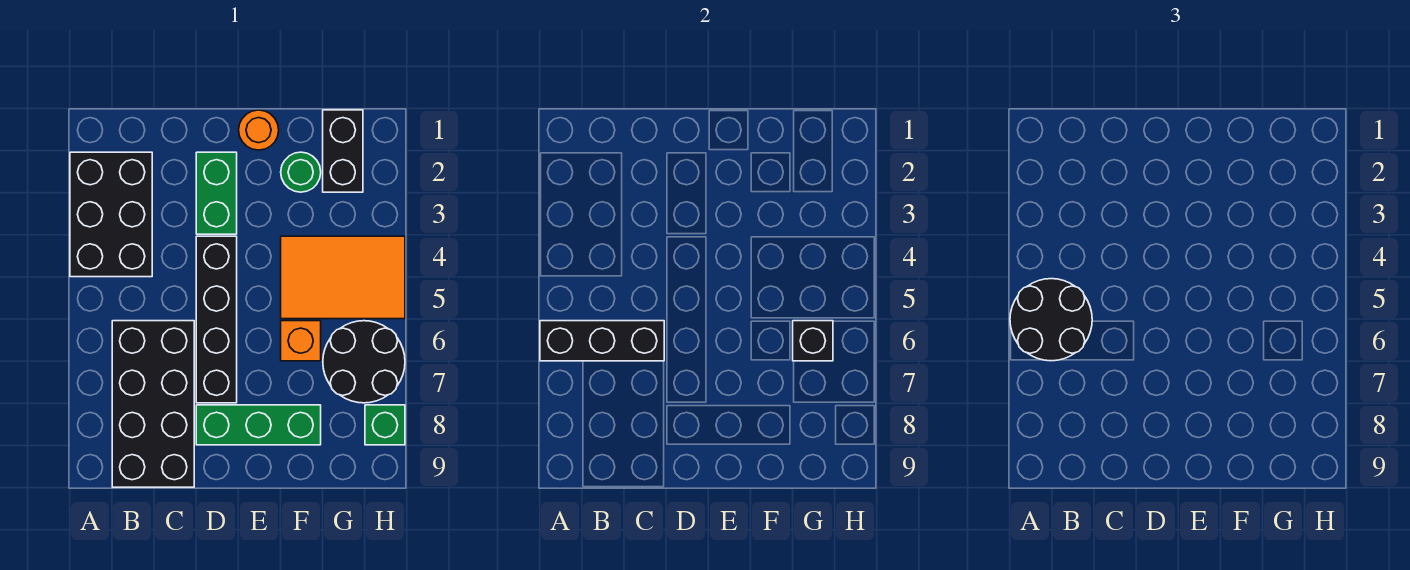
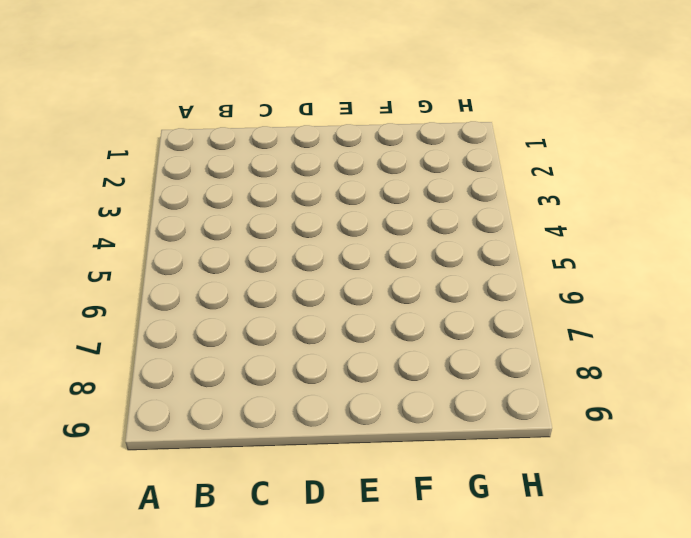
none -> black brick A2:B4 level 1
none -> black brick B6:C9 level 1
none -> green brick D2:D3 level 1

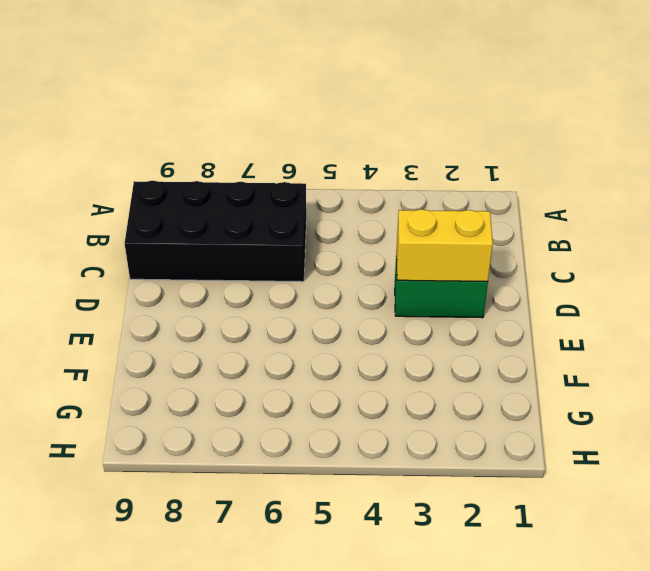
yellow brick D2:D3 level 2 -> none
none -> black brick A2:B4 level 1
none -> black brick D4:D7 level 1
none -> green brick D8:F8 level 1

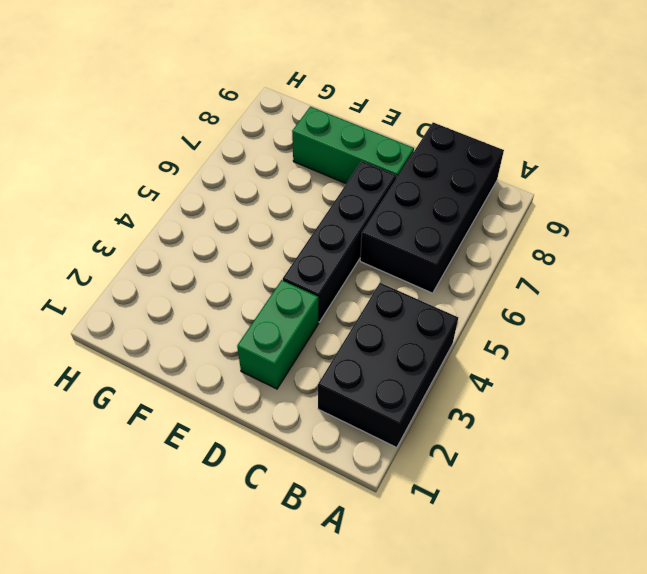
none -> orange round brick E1 level 1
none -> green round brick F2 level 1
none -> orange tile F4:H5 level 1

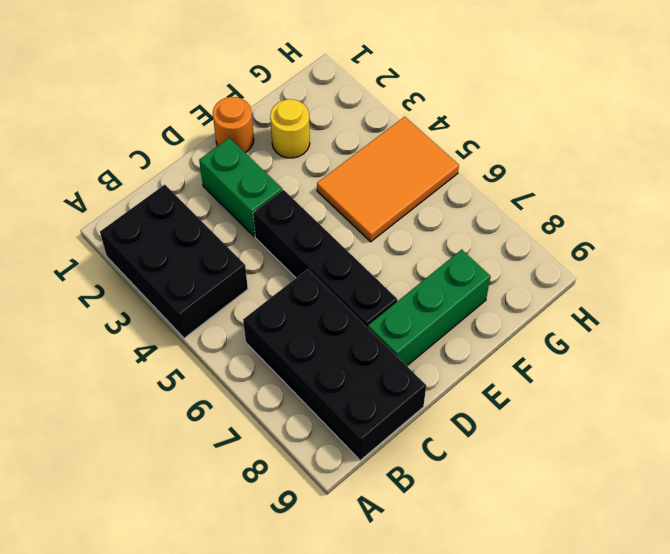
yellow round brick F2 level 1 -> green round brick F2 level 1
none -> orange brick F6 level 1
none -> black brick G1:G2 level 1
none -> black round brick G6:H7 level 1

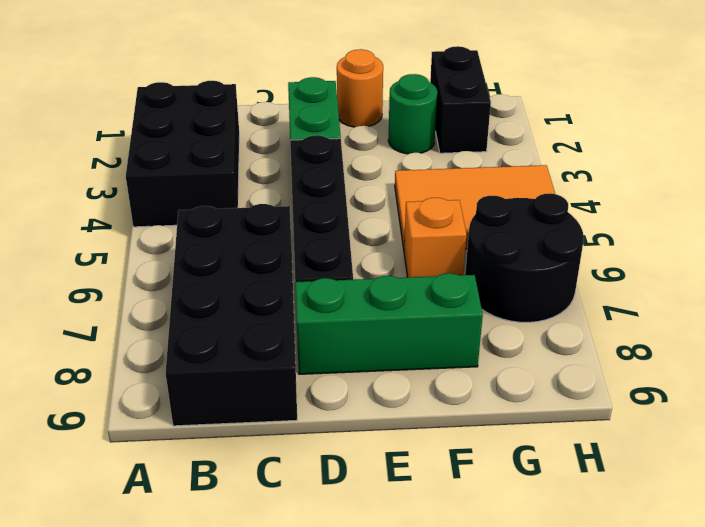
none -> green brick H8 level 1
none -> black brick A6:C6 level 2
none -> black brick G6 level 2

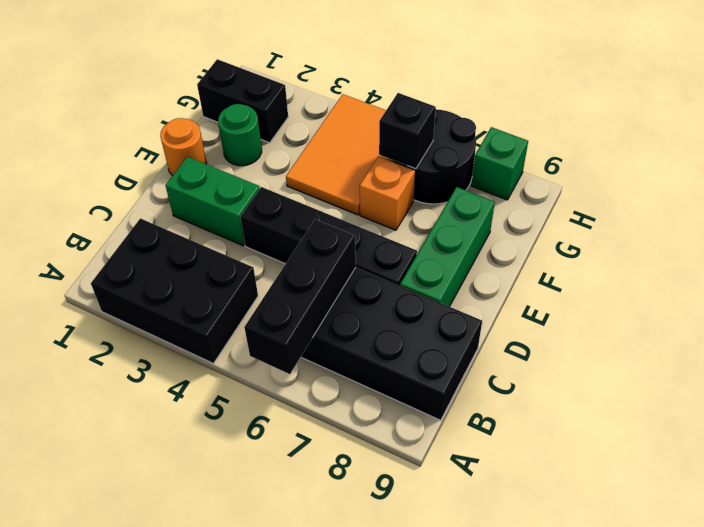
none -> black round brick A5:B6 level 3

